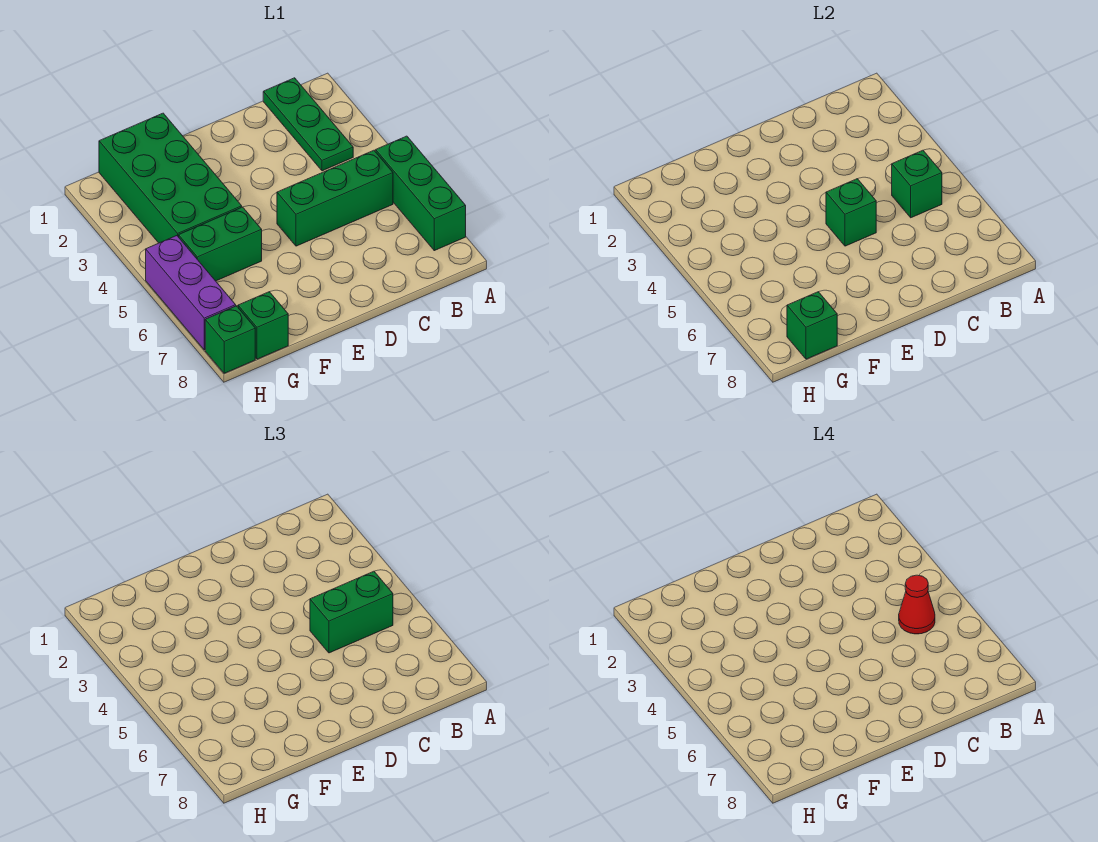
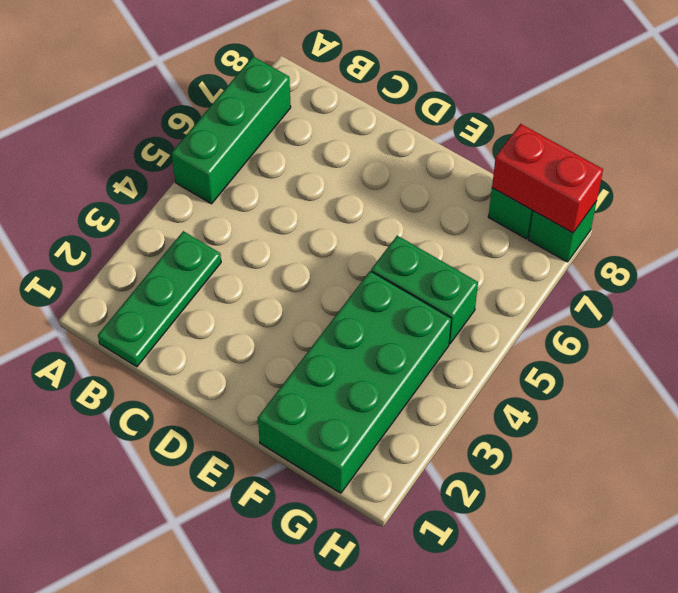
red brick G8:H8 level 2 -> green brick G8 level 2
none -> green brick B5:D5 level 1
none -> purple brick H5:H7 level 1
none -> green brick B5 level 2

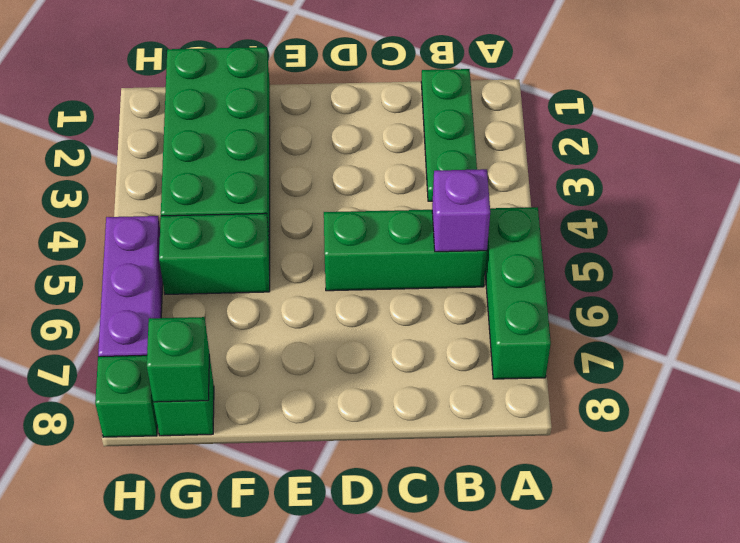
purple brick B5 level 2 -> green brick B5 level 2
none -> green brick D5 level 2
none -> green brick B5:C5 level 3
none -> red cone B5 level 4

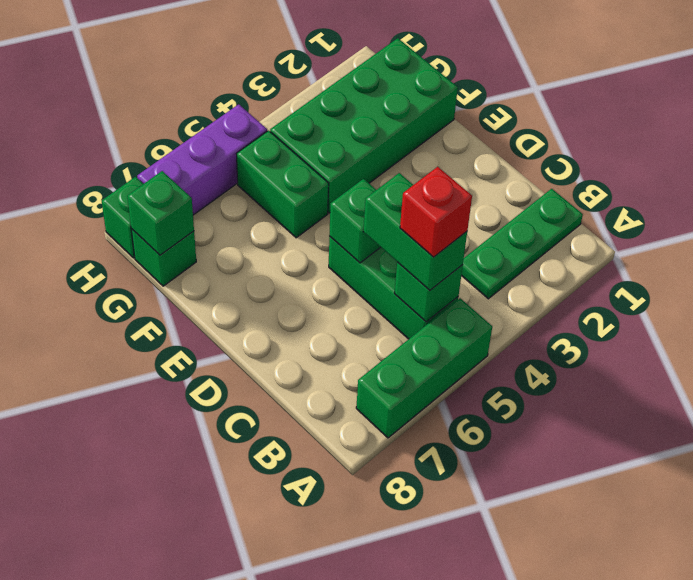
red brick B5 level 4 -> red cone B5 level 4

